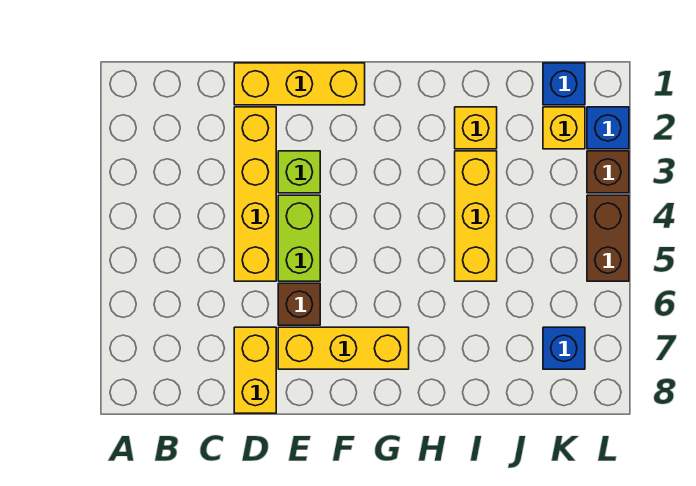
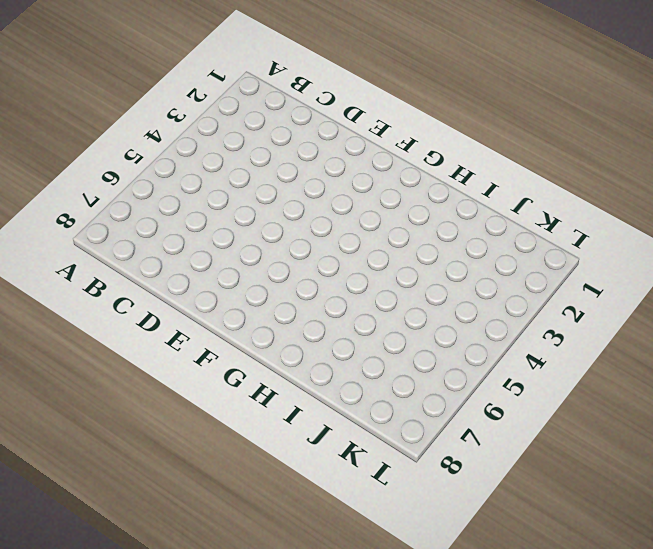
none -> yellow brick D1:F1 level 1
none -> yellow brick D2:D5 level 1
none -> yellow brick D7:D8 level 1

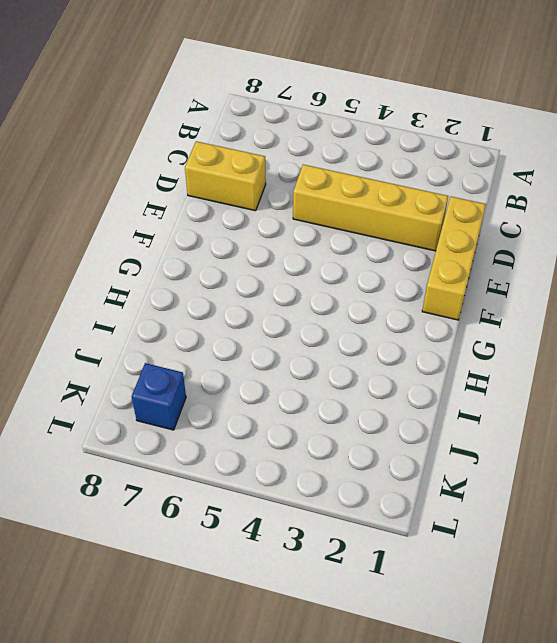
none -> lime brick E3 level 1
none -> lime brick E4:E5 level 1
none -> brown brick E6 level 1

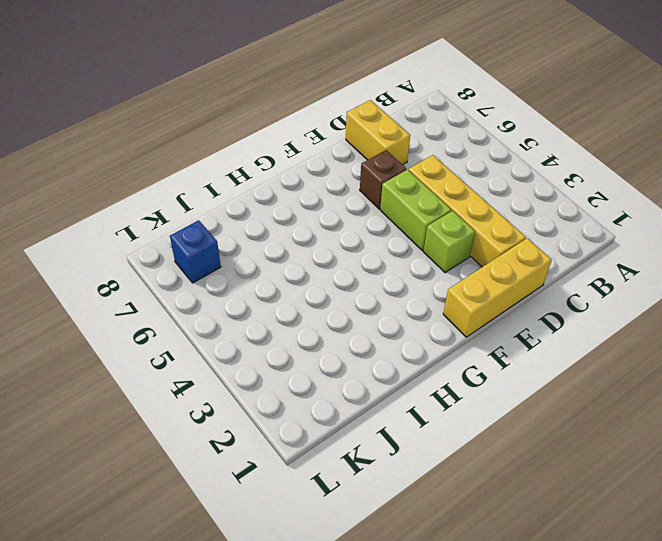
none -> yellow brick E7:G7 level 1
none -> yellow brick I2 level 1
none -> yellow brick I3:I5 level 1

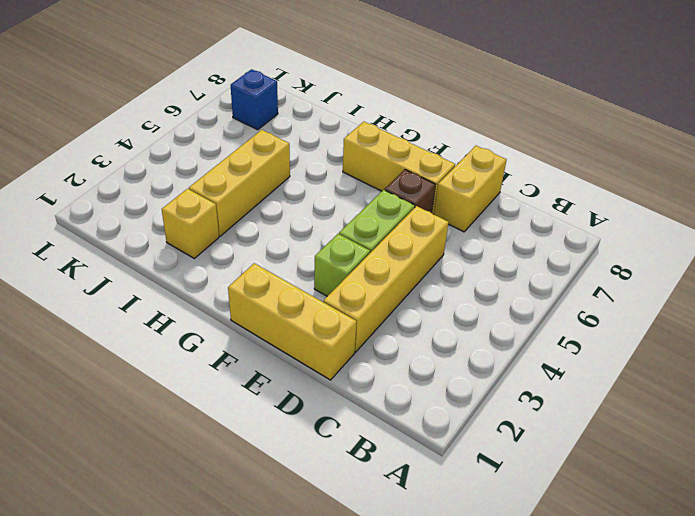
none -> blue brick K1 level 1
none -> yellow brick K2 level 1
none -> blue brick L2 level 1

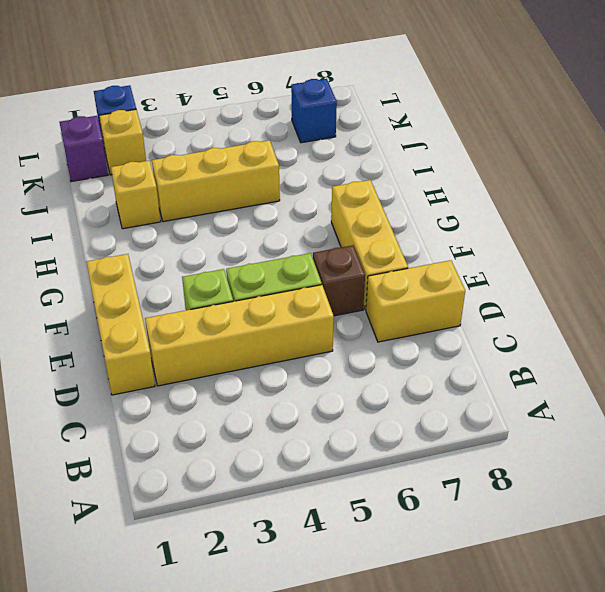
purple brick K1 level 1 -> blue brick K1 level 1
none -> brown brick L3 level 1
none -> brown brick L4:L5 level 1

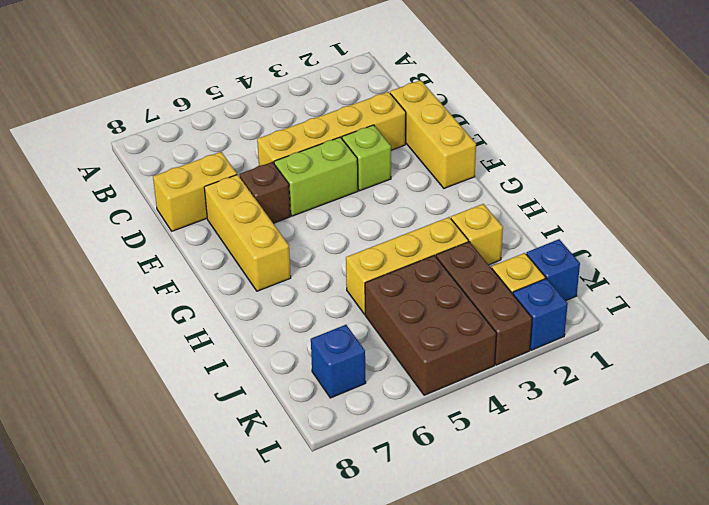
brown brick J3:L3 level 1 -> brown brick L3 level 1
brown brick J4:L5 level 1 -> brown brick L4:L5 level 1

